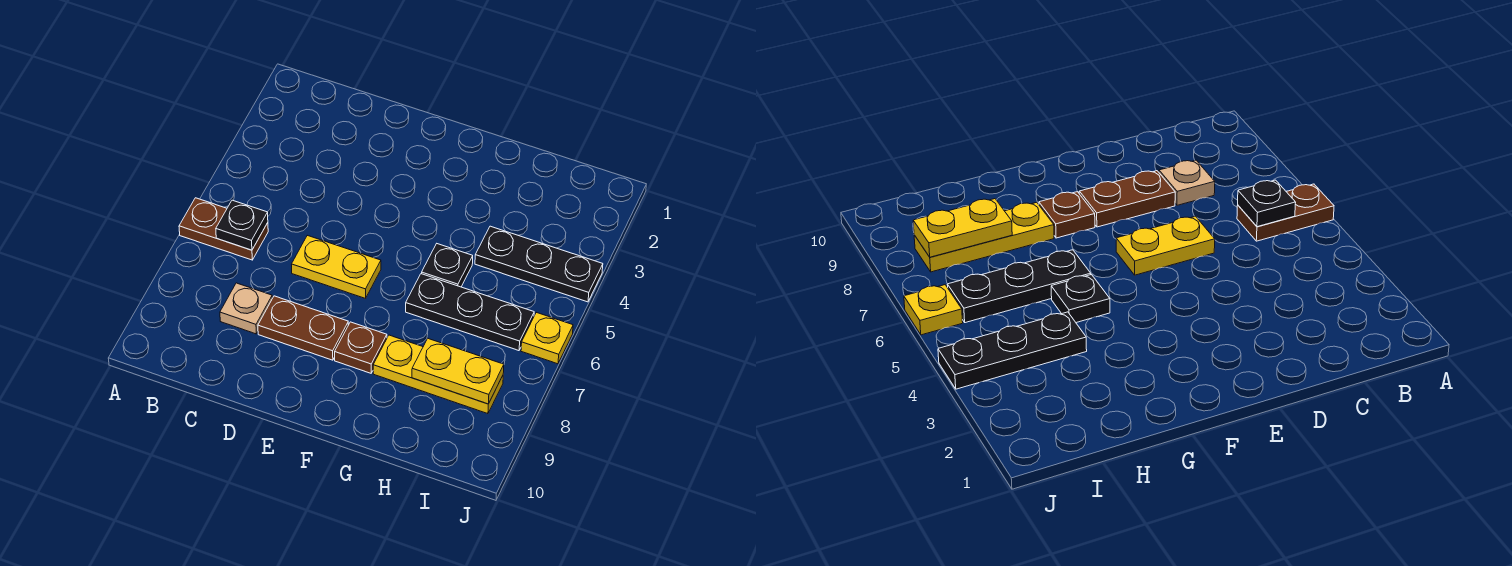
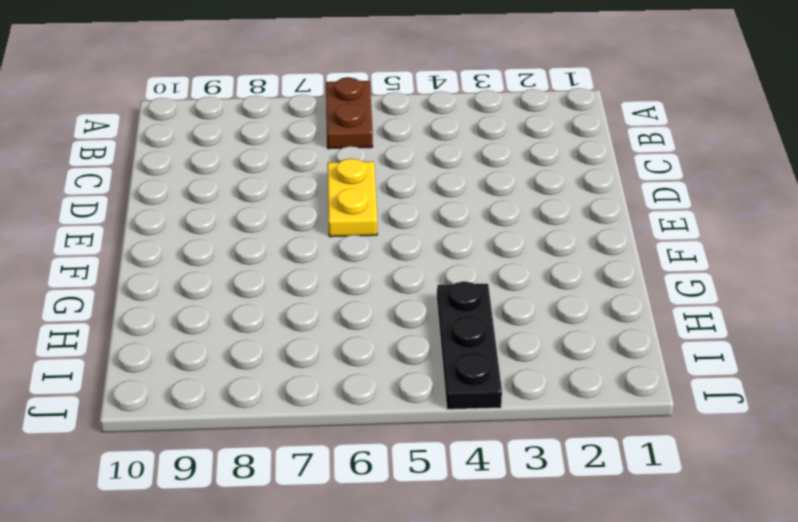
none -> tan plate C8 level 1
none -> brown plate D8:E8 level 1
none -> brown plate F8 level 1

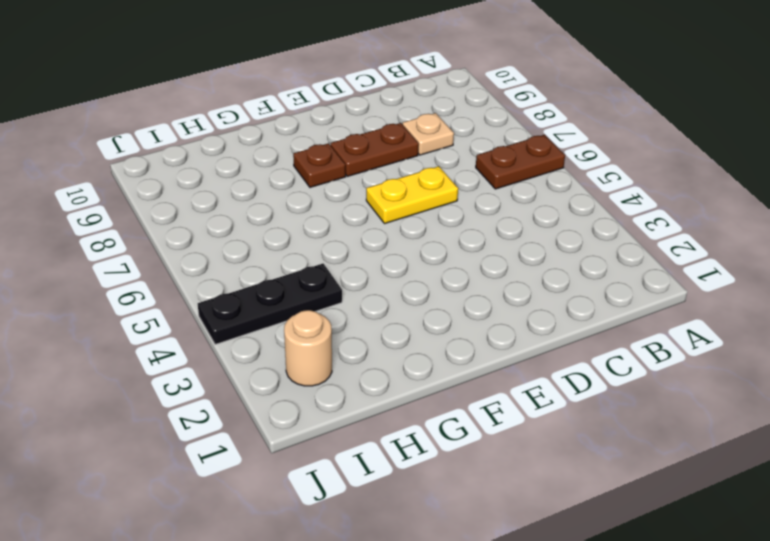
tan round brick I2 level 1 -> none
none -> black plate G5 level 1
none -> black plate G6:I6 level 1
none -> yellow plate G8:I8 level 1

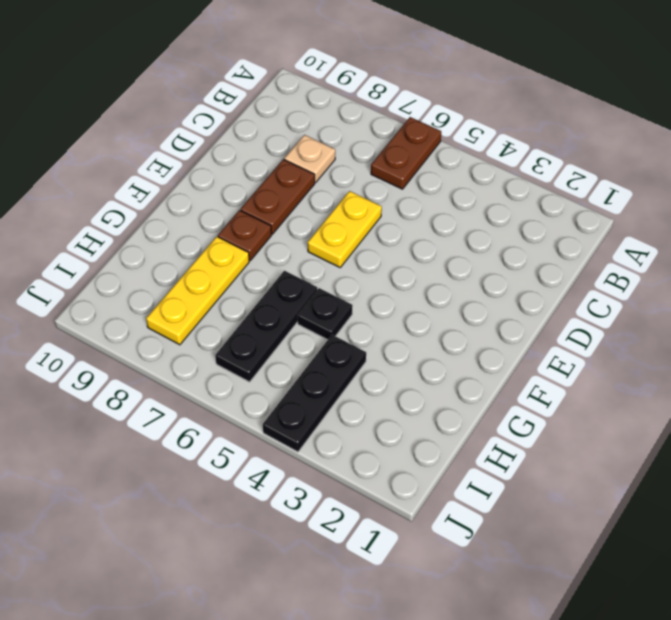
none -> yellow plate J6 level 1
none -> black plate B6 level 2
none -> yellow plate H8:I8 level 2

